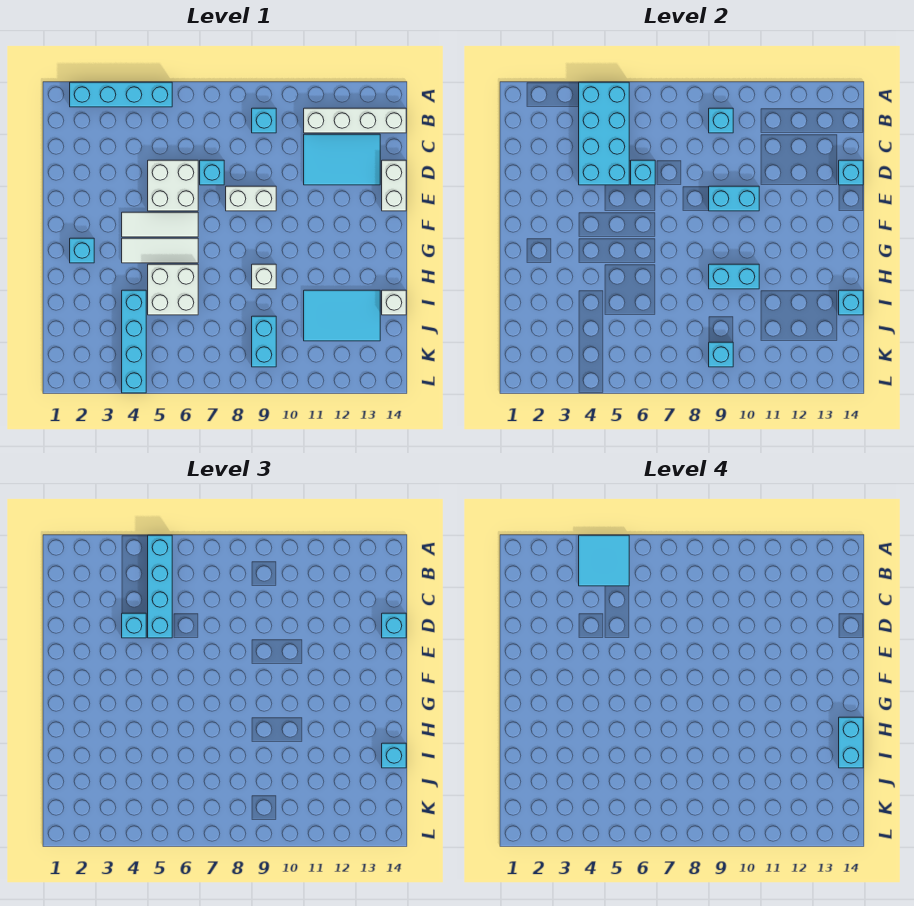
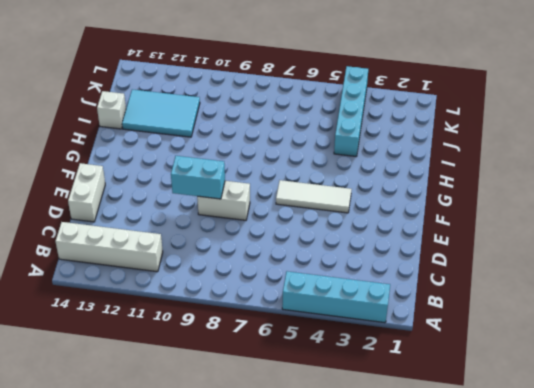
none -> cyan brick B9 level 1
none -> cyan tile C11:D13 level 1
none -> white brick D5:E6 level 1
none -> cyan brick D7 level 1

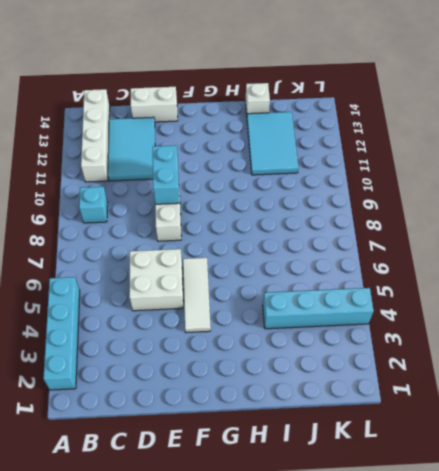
none -> cyan brick D7 level 1
none -> cyan brick G2 level 1
none -> white tile G4:G6 level 1
none -> white brick H5:I6 level 1

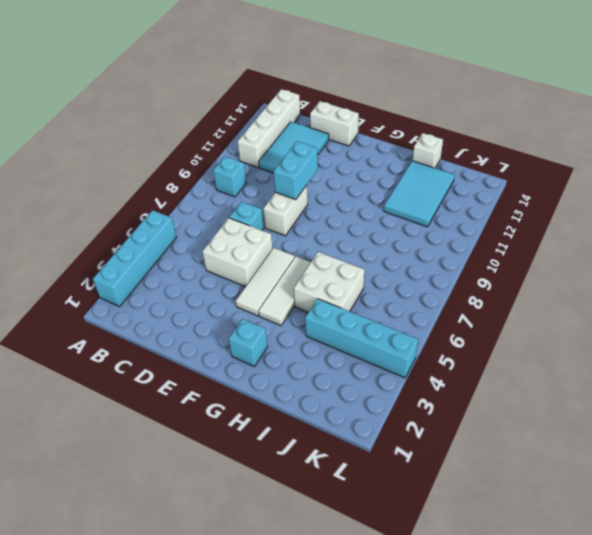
none -> white brick H9 level 1
none -> cyan brick J9:K9 level 1
none -> cyan brick A4:D5 level 2
none -> cyan brick B9 level 2

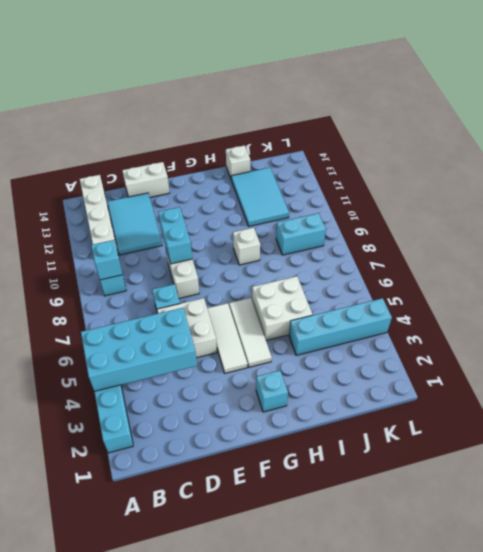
none -> cyan brick D6 level 2
none -> cyan brick D14 level 2
none -> cyan brick H9:H10 level 2
none -> cyan brick I14 level 2

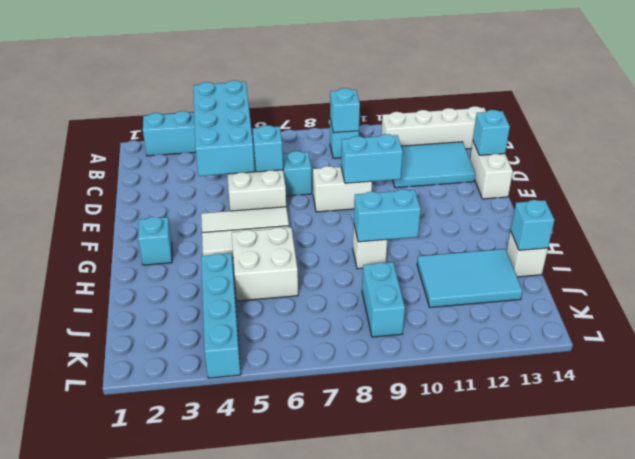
none -> cyan brick K9 level 2
none -> cyan brick A5:D5 level 3
none -> cyan brick D4 level 3
none -> cyan brick D14 level 3

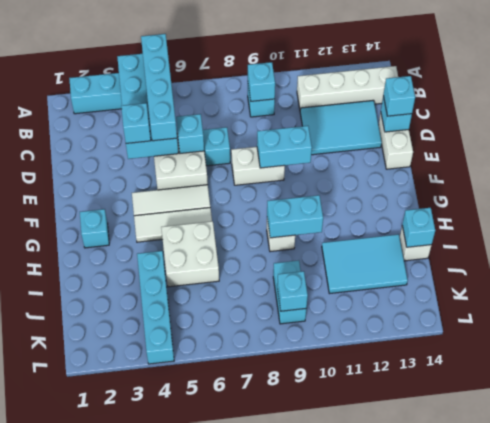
none -> cyan brick I14 level 3
none -> cyan tile A4:B5 level 4
none -> cyan brick H14:I14 level 4

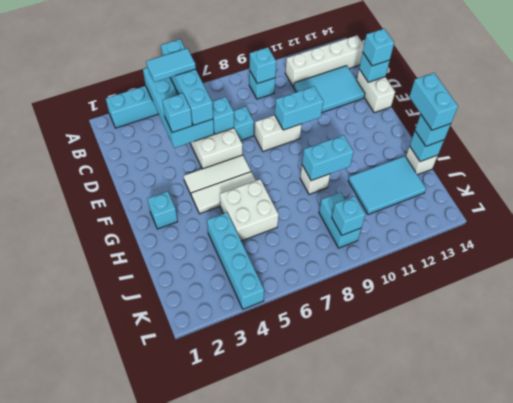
cyan tile B4:B5 level 4 -> cyan tile A4:B5 level 4

